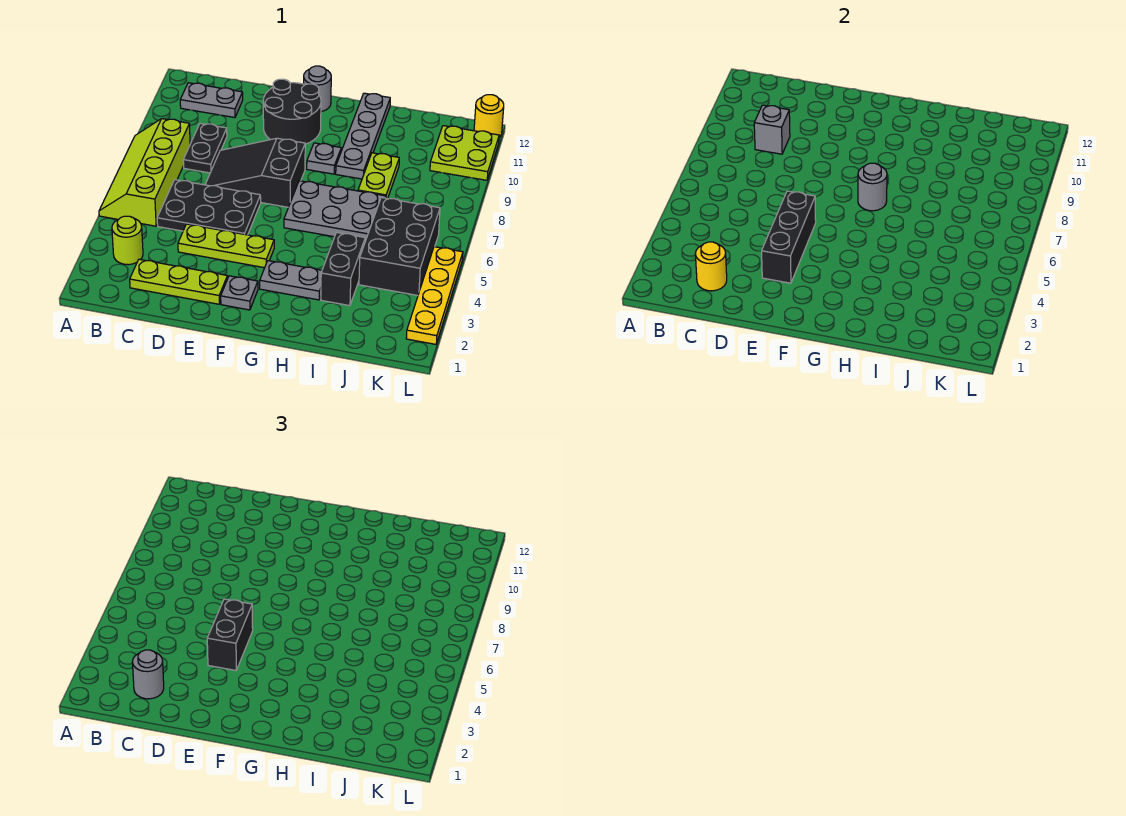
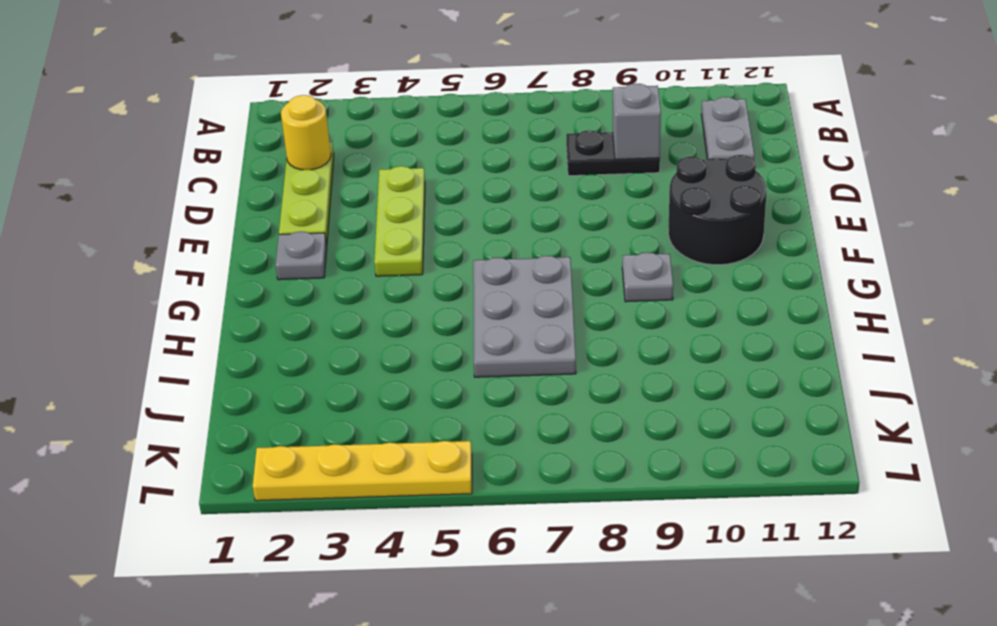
none -> lime slope A5:B8 level 1 top B
none -> lime round brick B3 level 1
none -> black plate C5:E6 level 1

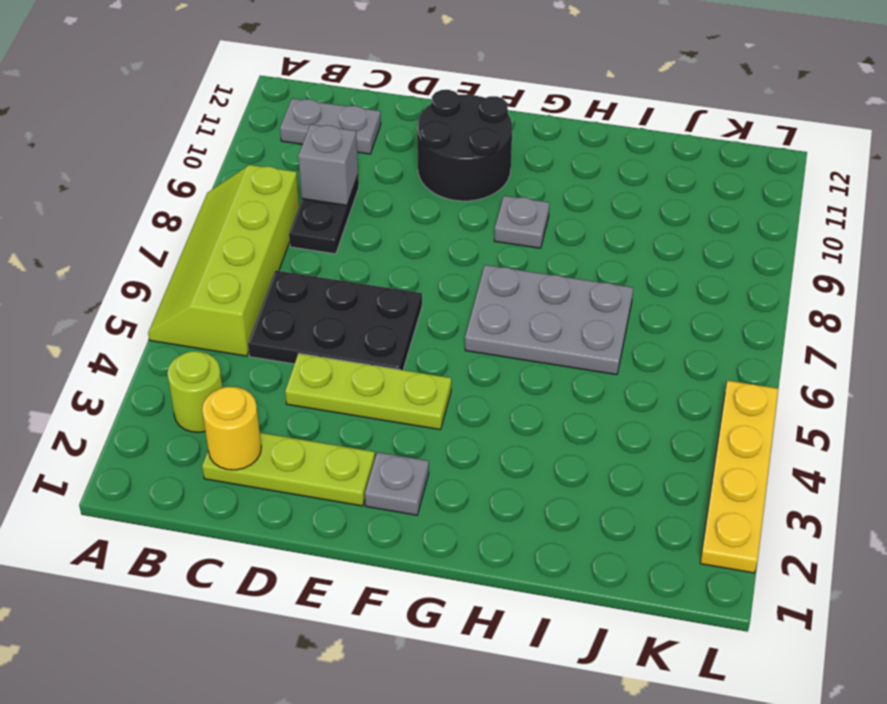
none -> black slope D7:F8 level 1 top F
none -> grey round brick F12 level 1
none -> grey plate G3:H3 level 1

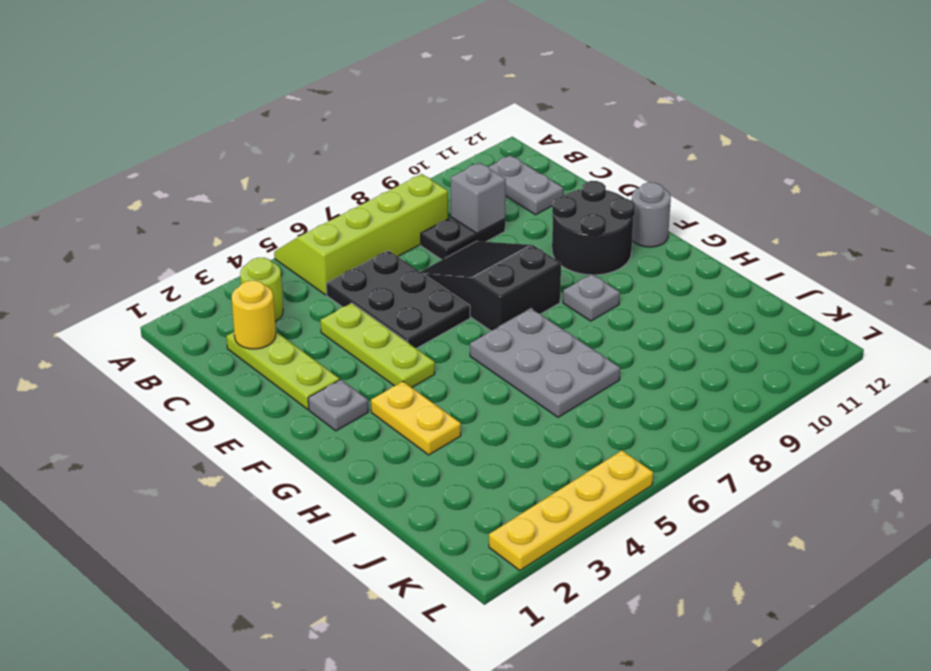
yellow plate G3:H3 level 1 -> grey plate G3:H3 level 1
none -> grey plate H9:H12 level 1
none -> black brick I3:I4 level 1
none -> lime plate I8:I9 level 1

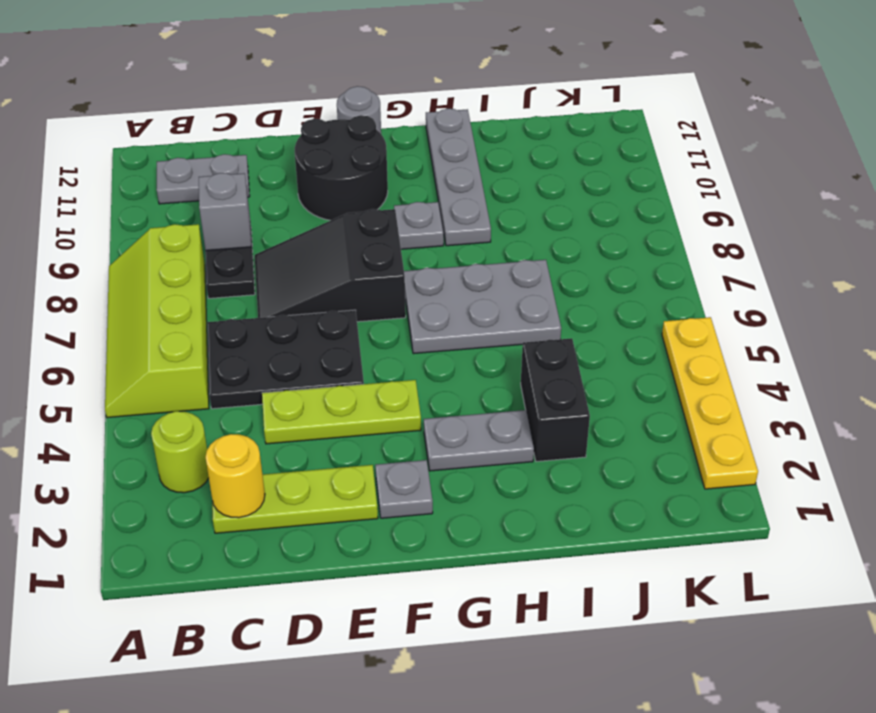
none -> lime plate I8:I9 level 1
none -> black brick J4:K6 level 1
none -> lime plate K10:L11 level 1

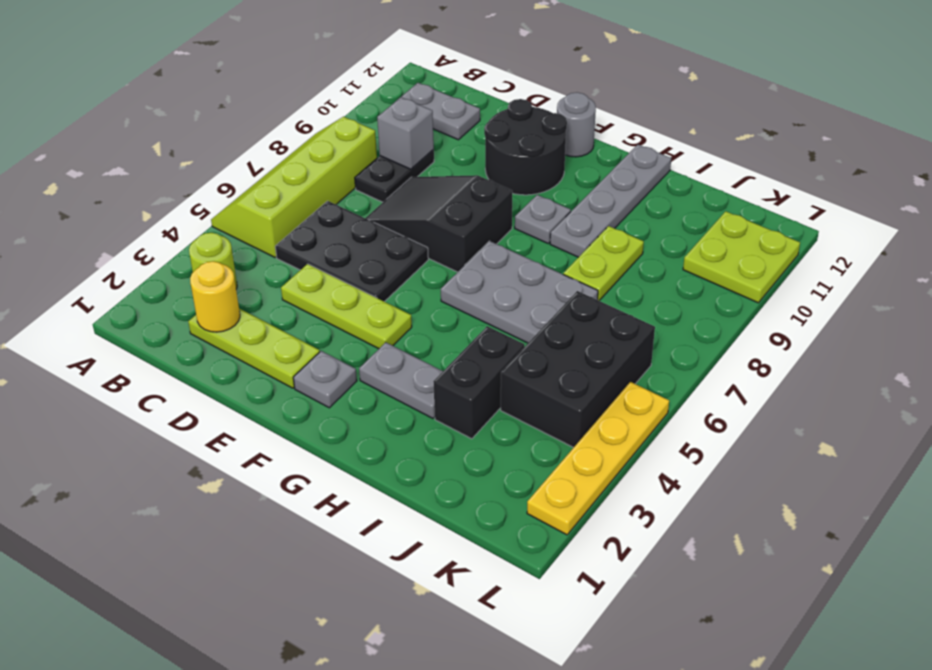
none -> yellow round brick L12 level 1
none -> black brick E3:E5 level 2
none -> grey round brick G7 level 2

